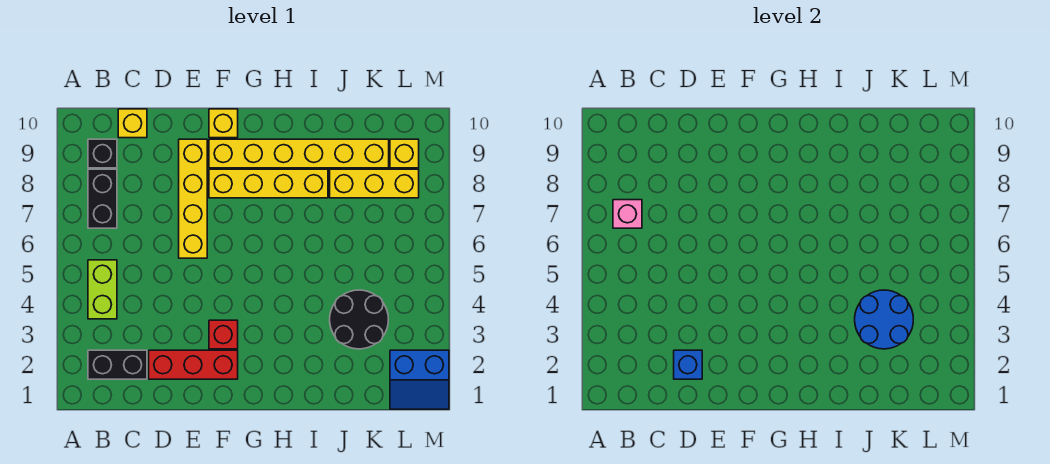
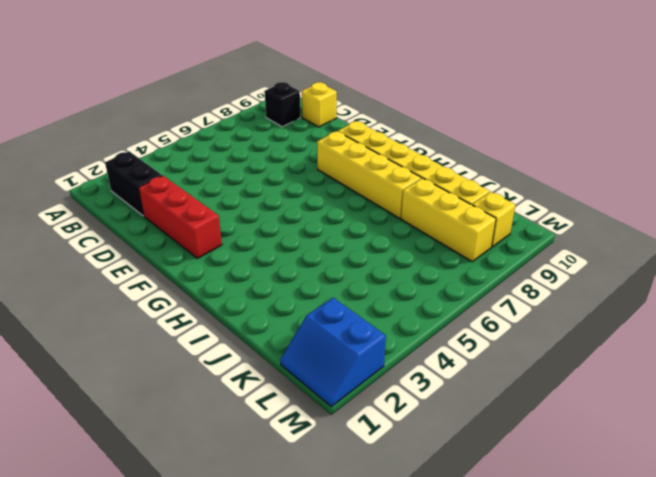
none -> lime brick B4:B5 level 1
none -> black brick B7:B8 level 1
none -> yellow brick E6:E9 level 1

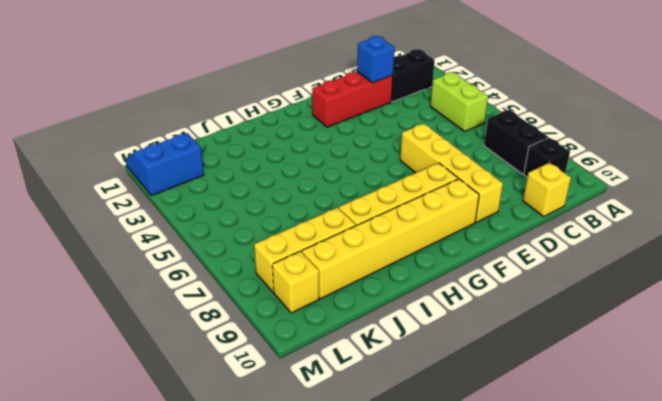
none -> red brick F3 level 1
none -> yellow brick F10 level 1
none -> black round brick J3:K4 level 1

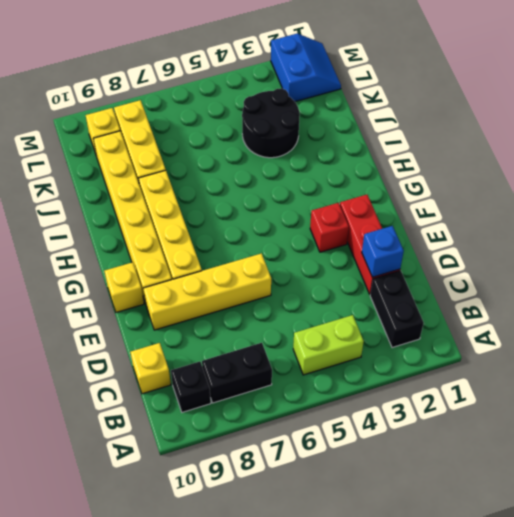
none -> pink brick B7 level 2
none -> blue round brick J3:K4 level 2

